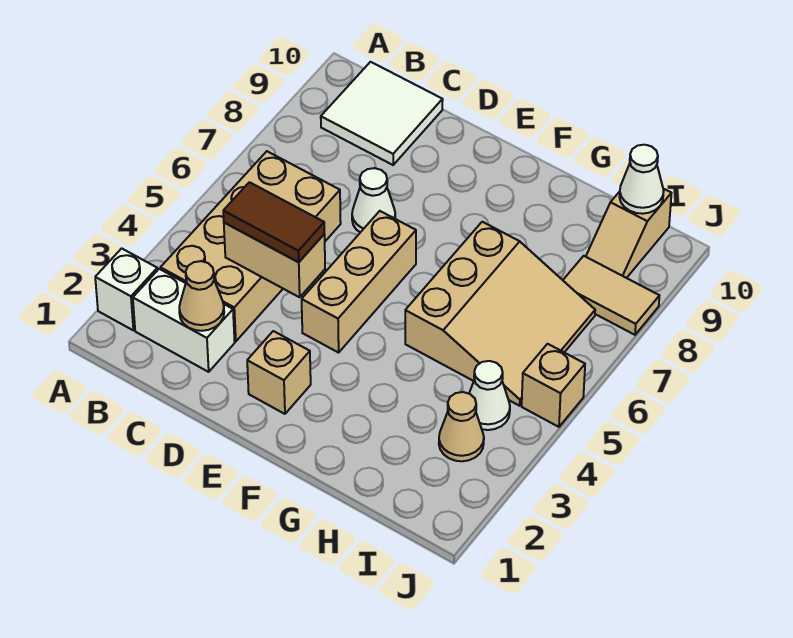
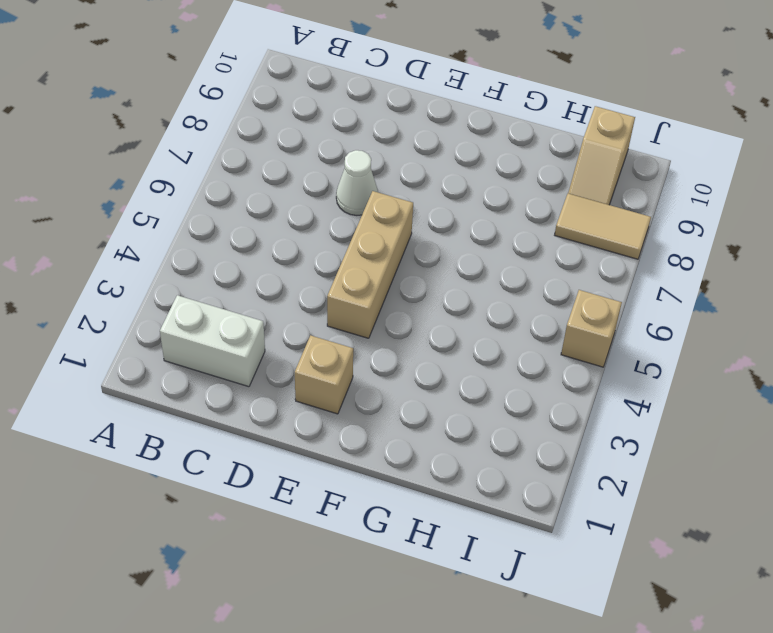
none -> white brick A2 level 1
none -> tan brick B3:C6 level 1
none -> white tile B9:C10 level 1

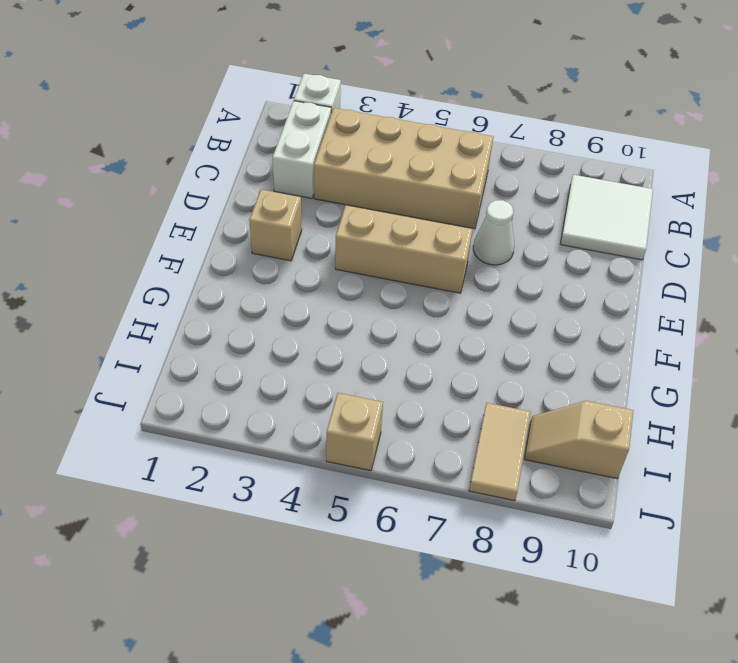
none -> tan slope G5:I7 level 1 top G
none -> tan cone I3 level 1
none -> white cone I4 level 1

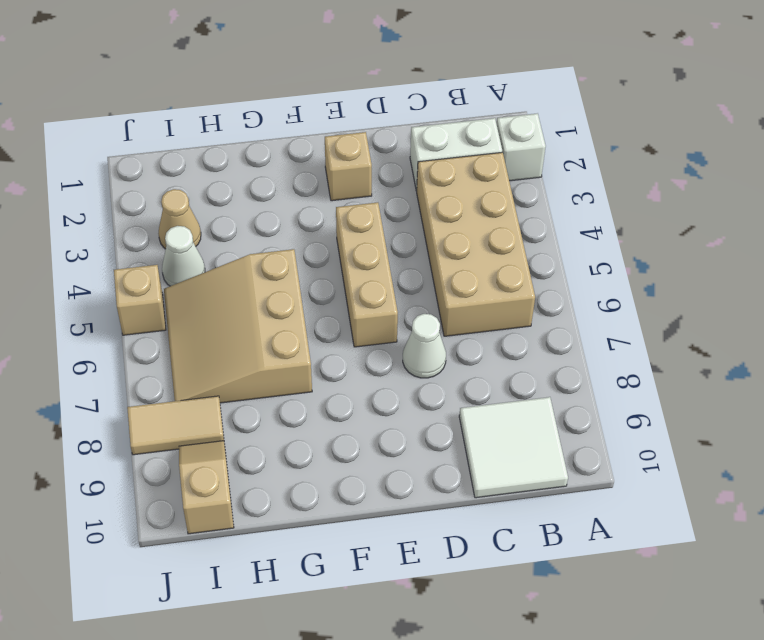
none -> tan cone C2 level 2
none -> tan brick C4:D4 level 2
none -> white cone I10 level 2

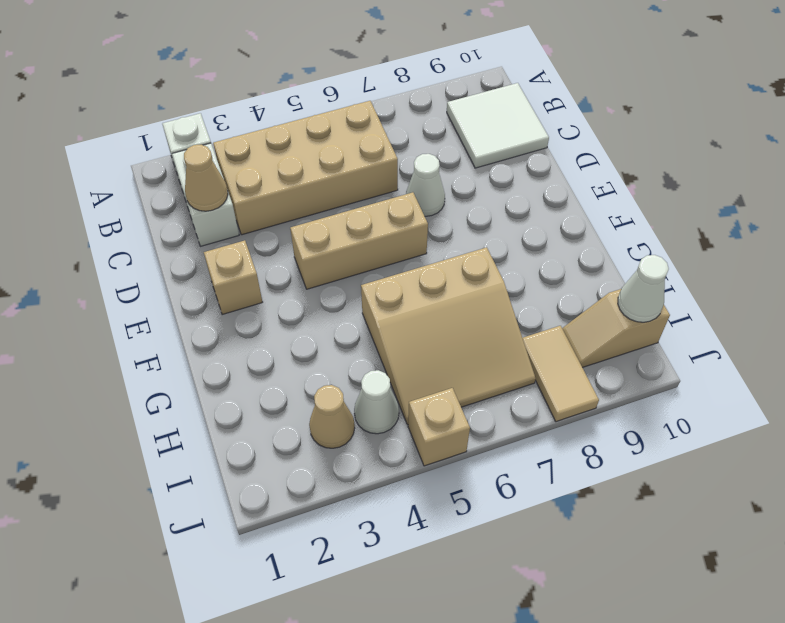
none -> tan brick C4:D4 level 2
none -> brown tile C4:D4 level 3

